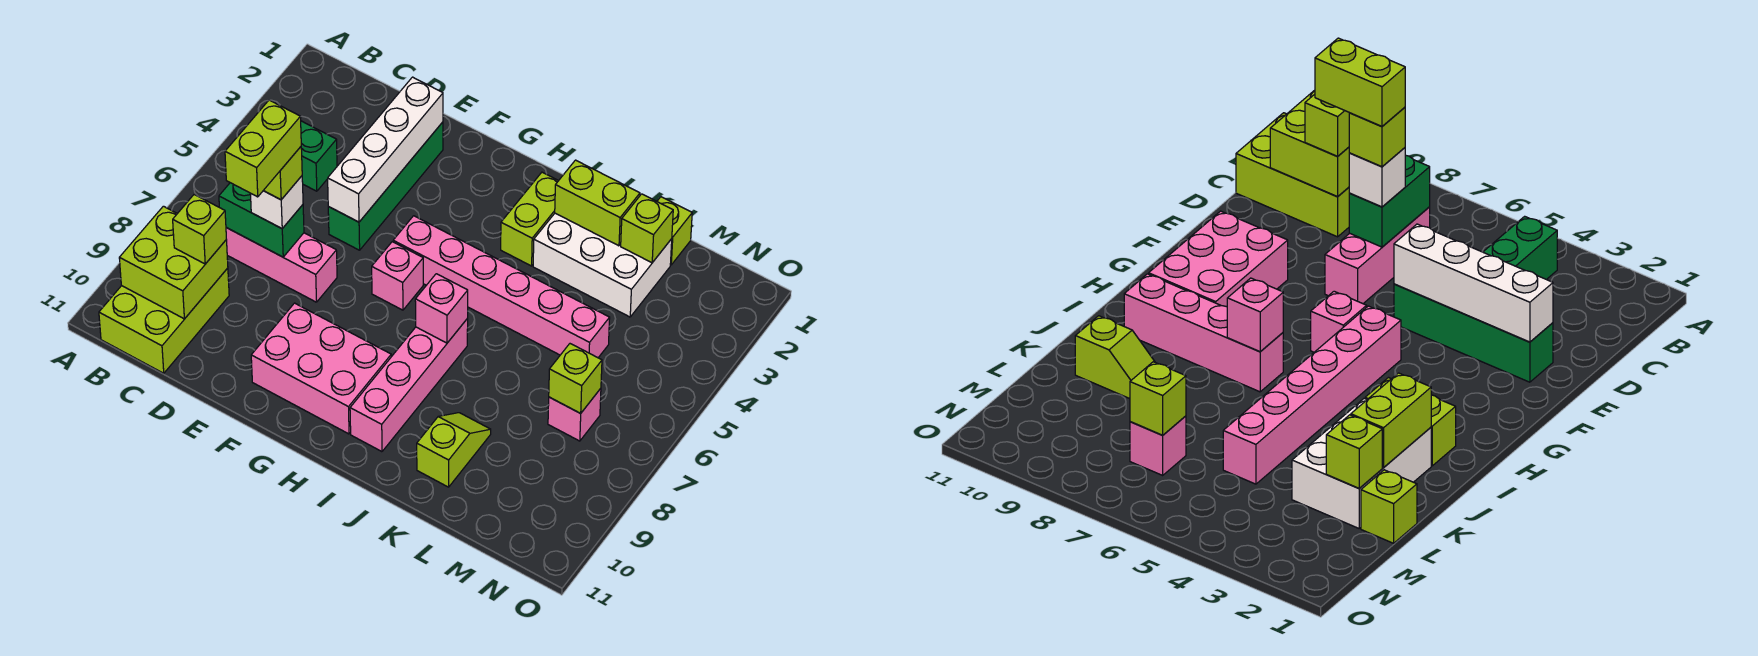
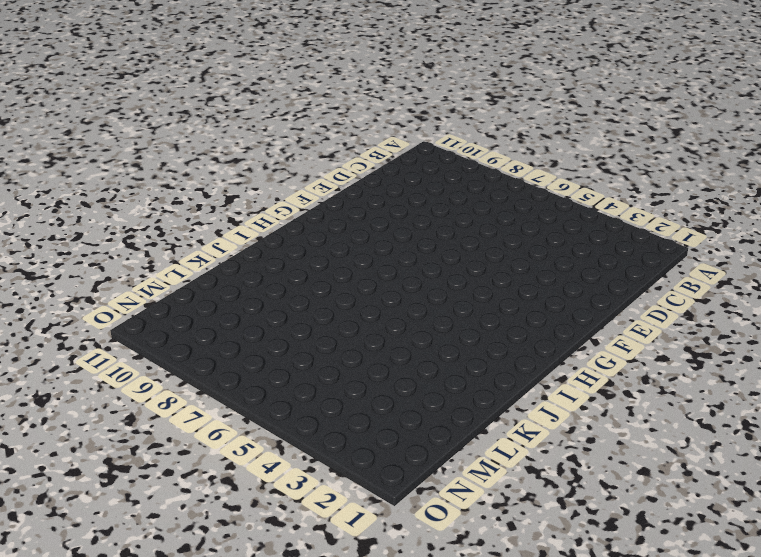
none -> green brick B4:C4 level 1
none -> lime brick B9:C11 level 1
none -> pink brick C7:E7 level 1

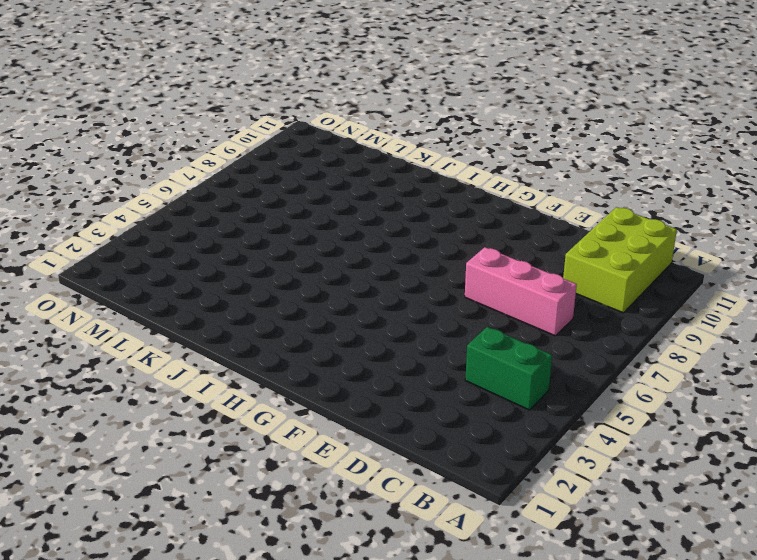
none -> green brick E2:E5 level 1
none -> pink brick F9:H10 level 1
none -> pink brick G5:L5 level 1

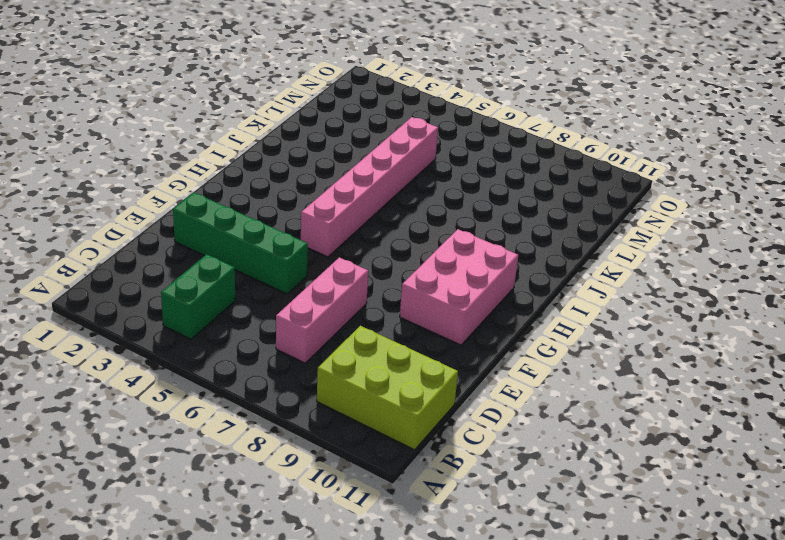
none -> pink brick G6 level 1
none -> lime brick I2:I3 level 1
none -> pink brick I7:I10 level 1

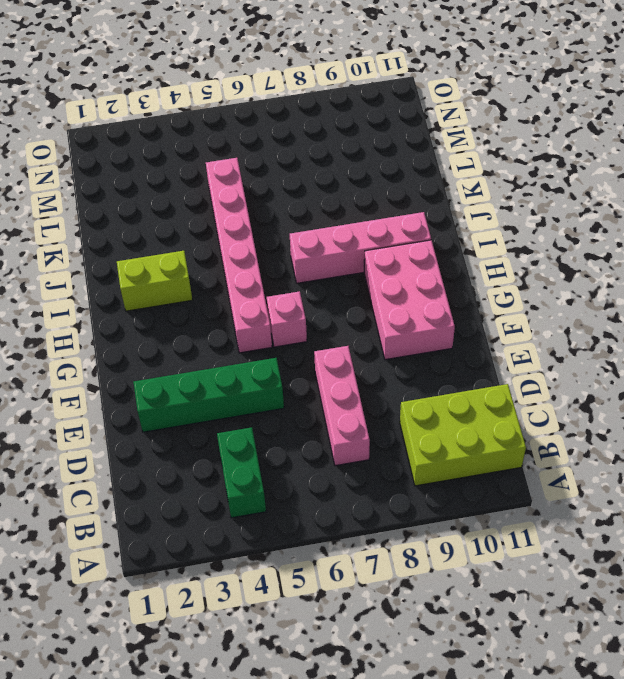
none -> white brick J2:L3 level 1
none -> lime slope K9:K10 level 1 top 10
none -> lime brick L1 level 1

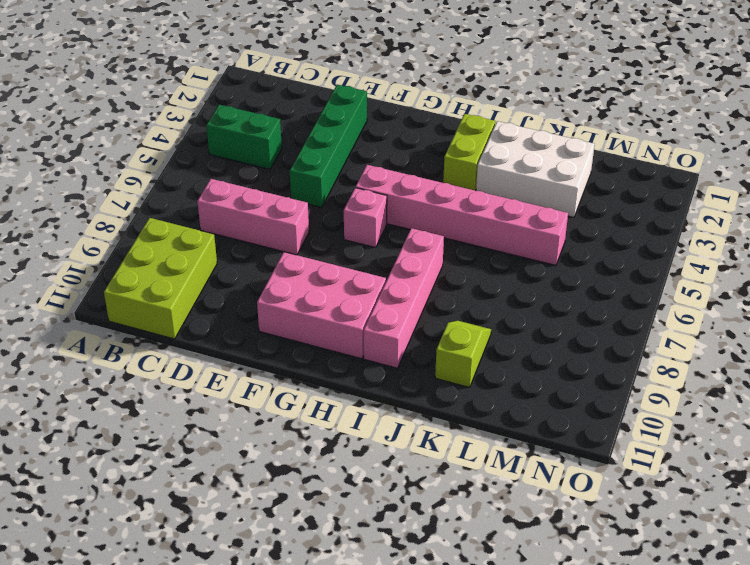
none -> lime brick L1 level 1
none -> pink brick M7 level 1
none -> lime brick B9:C10 level 2

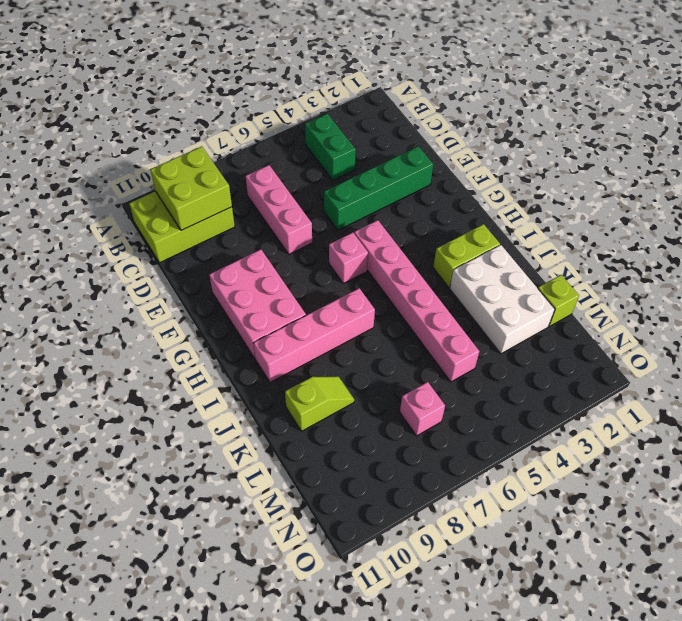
none -> green brick C7:D7 level 2
none -> white brick E2:E5 level 2
none -> pink brick I7 level 2

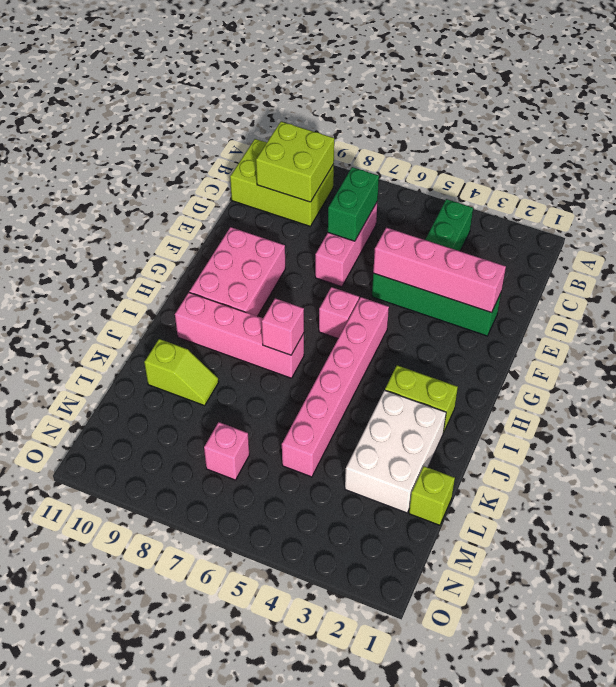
pink brick E2:E5 level 2 -> white brick E2:E5 level 2
none -> lime brick J2:K2 level 2
none -> lime brick L2 level 2
none -> lime brick M7 level 2

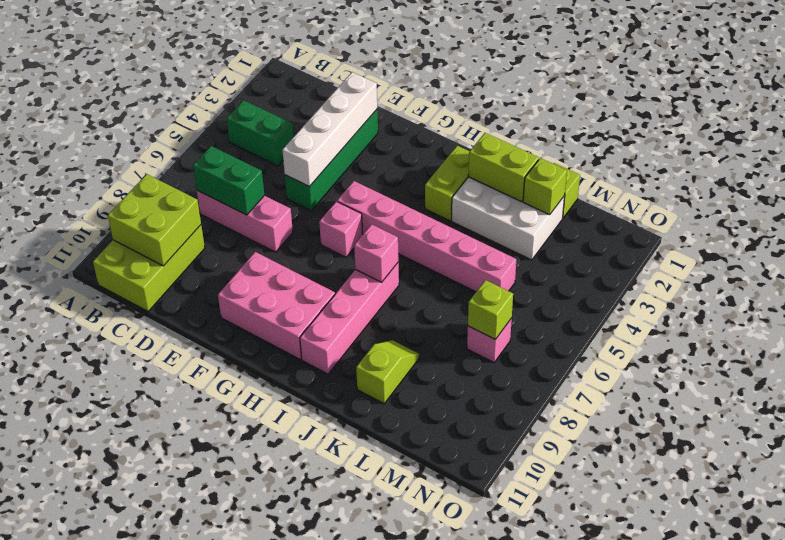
none -> lime brick C9 level 3
none -> white brick D7 level 3
none -> lime brick D7 level 4

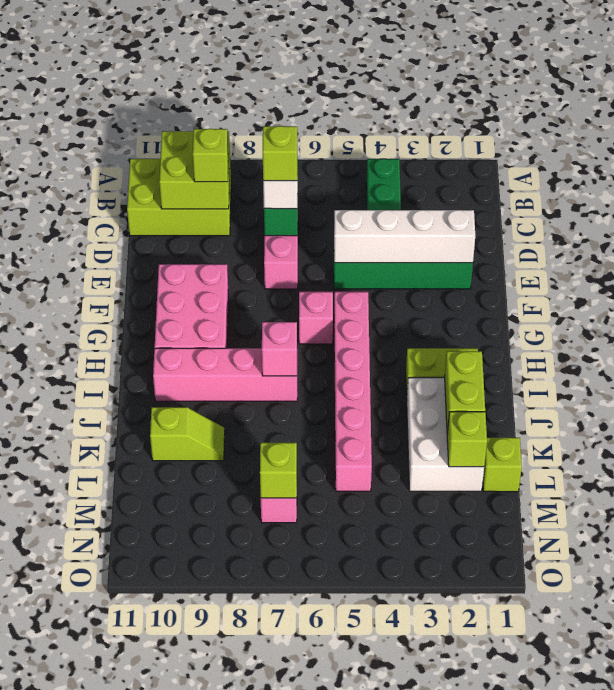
none -> lime brick D7:D8 level 5

